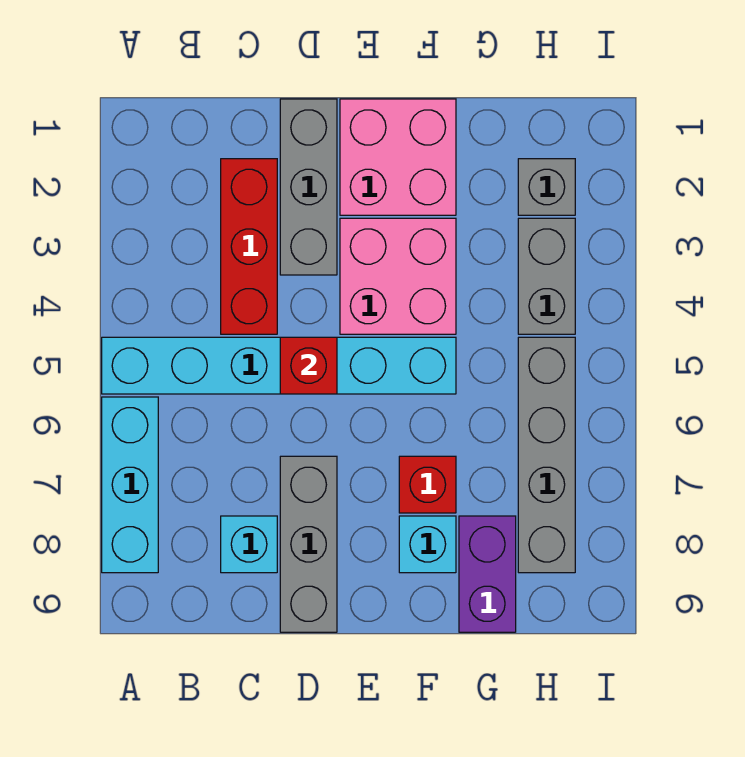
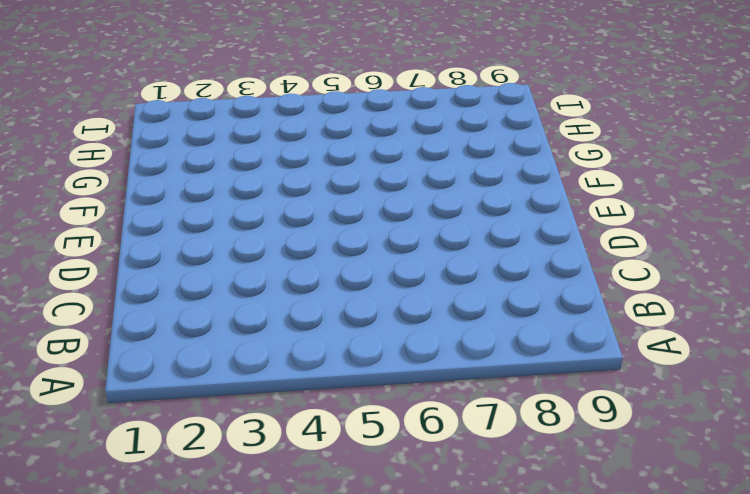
none -> cyan brick A5:F5 level 1
none -> cyan brick A6:A8 level 1
none -> red brick C2:C4 level 1

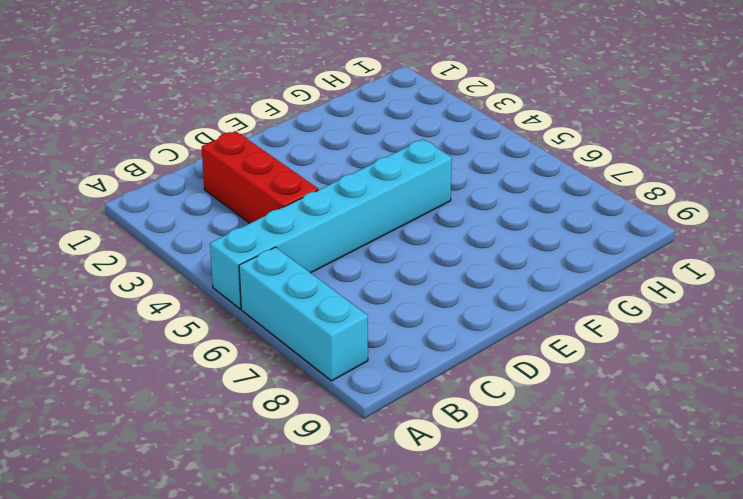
none -> cyan brick C8 level 1
none -> grey brick D1:D3 level 1
none -> grey brick D7:D9 level 1

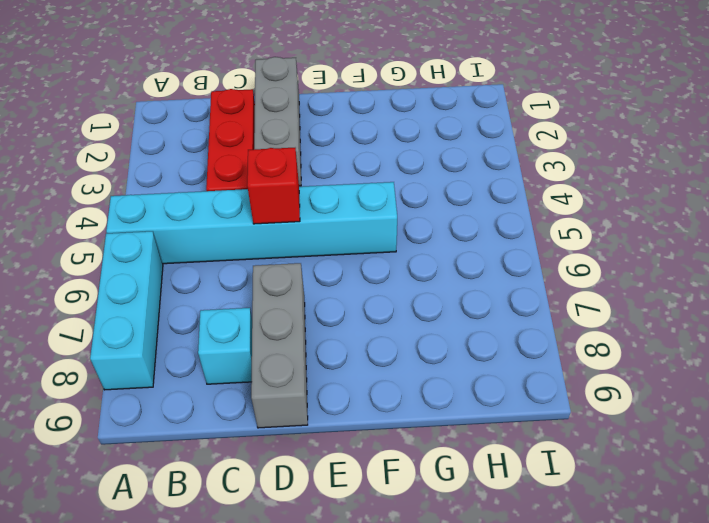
none -> pink brick E1:F2 level 1
none -> pink brick E3:F4 level 1
none -> red brick F7 level 1

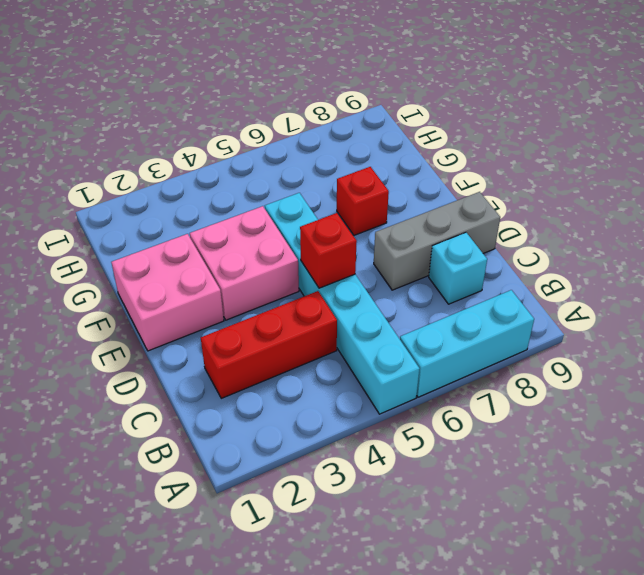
none -> grey brick D1:D3 level 1
none -> cyan brick F8 level 1
none -> purple brick G8:G9 level 1

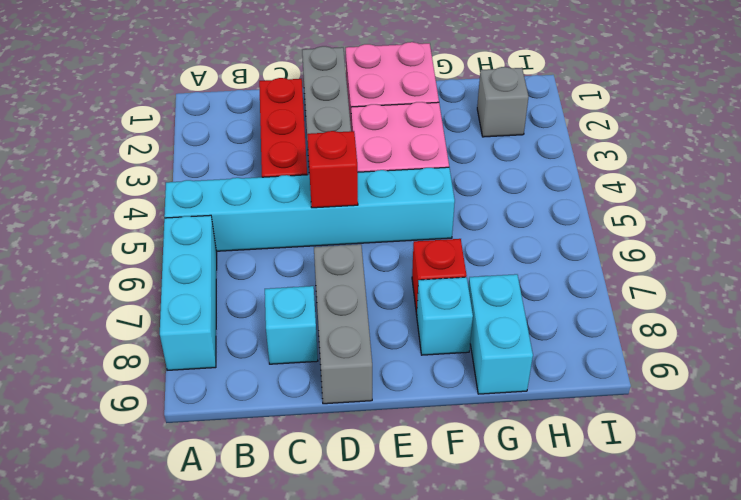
cyan brick G8:G9 level 1 -> purple brick G8:G9 level 1
none -> grey brick H3:H4 level 1
none -> grey brick H5:H8 level 1

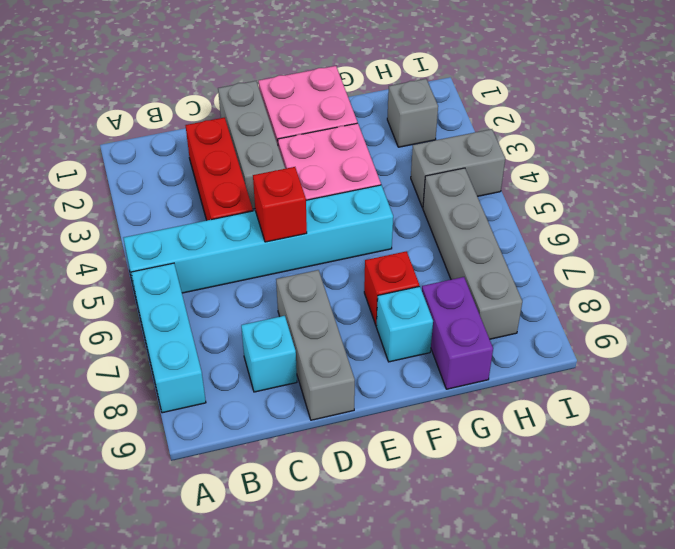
grey brick H4:I4 level 1 -> grey brick H3:H4 level 1

